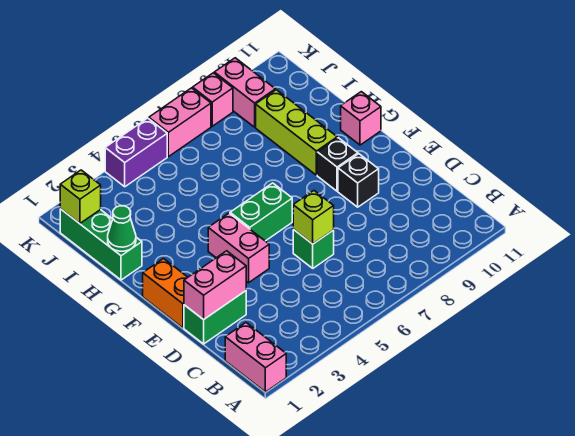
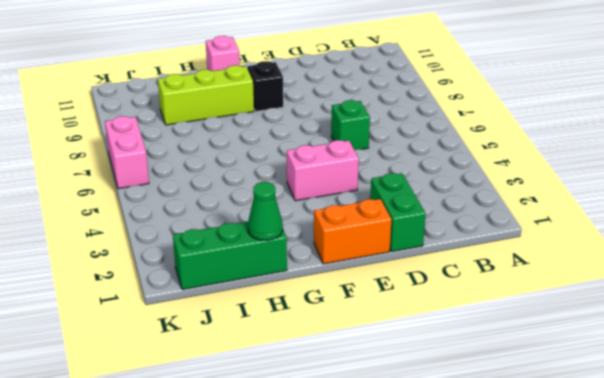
none -> pink brick A1:B1 level 1
none -> black brick E9 level 1
none -> green brick F5:F6 level 1

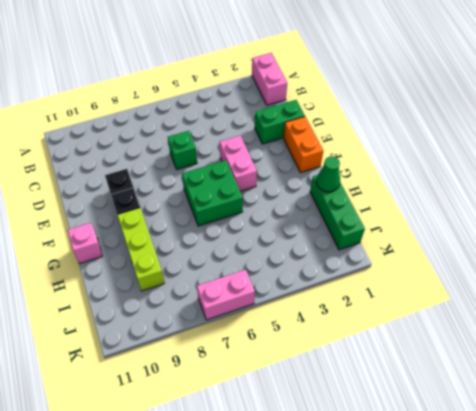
green brick F5:G6 level 1 -> green brick F5:F6 level 1
none -> pink brick J9:K9 level 1
none -> purple brick K4:K5 level 1
none -> pink brick K8 level 1

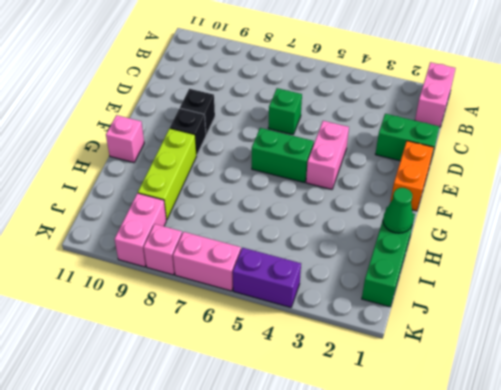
none -> pink brick D1:D2 level 2
none -> lime brick D6 level 2
none -> lime brick J1 level 2

